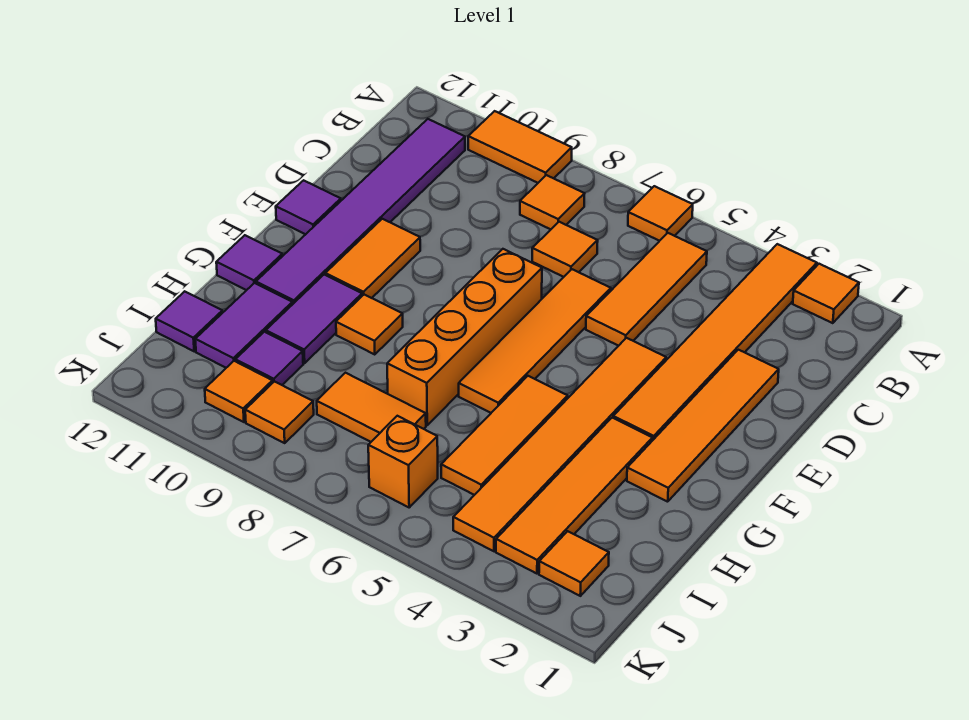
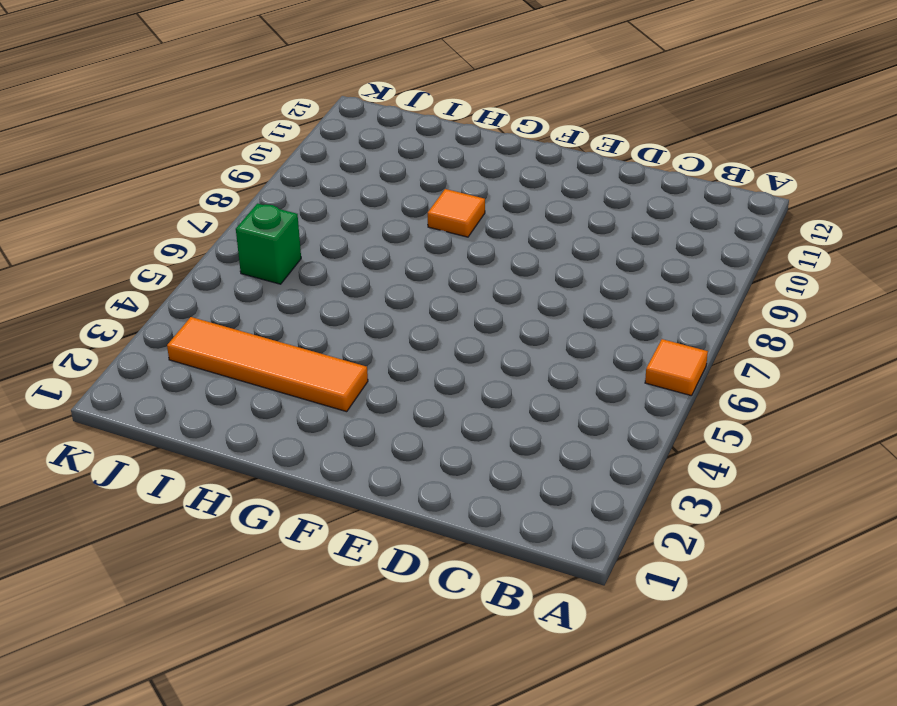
green brick J6 level 1 -> orange brick J6 level 1
none -> orange tile A2 level 1
none -> orange tile A3:F3 level 1
none -> orange tile A9:A10 level 1

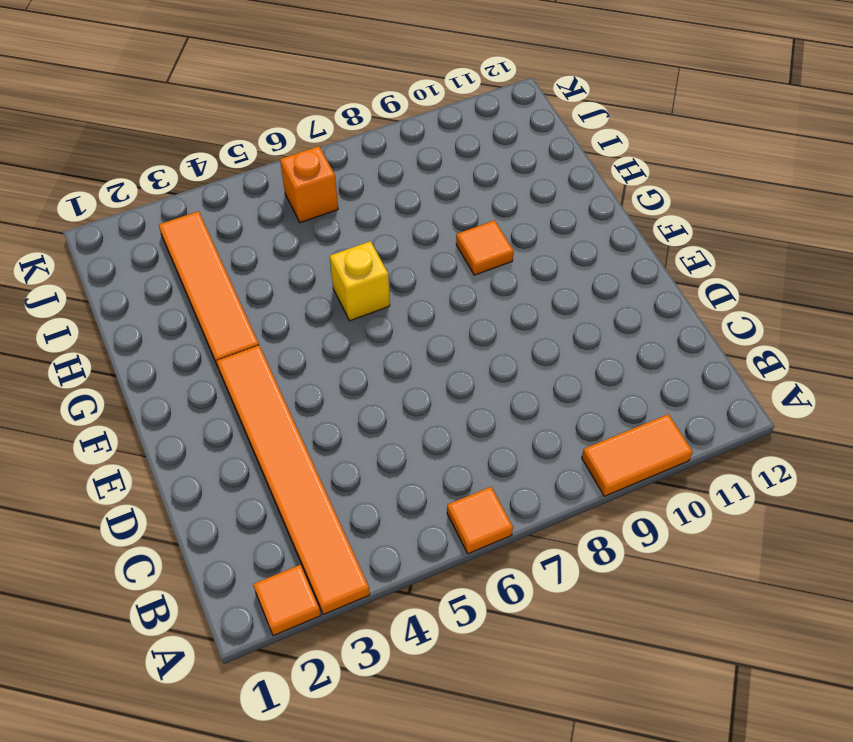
yellow brick G6 level 1 -> orange tile D6:G6 level 1
none -> orange tile B5:D5 level 1
none -> orange tile B8 level 1
none -> purple tile B11:G11 level 1

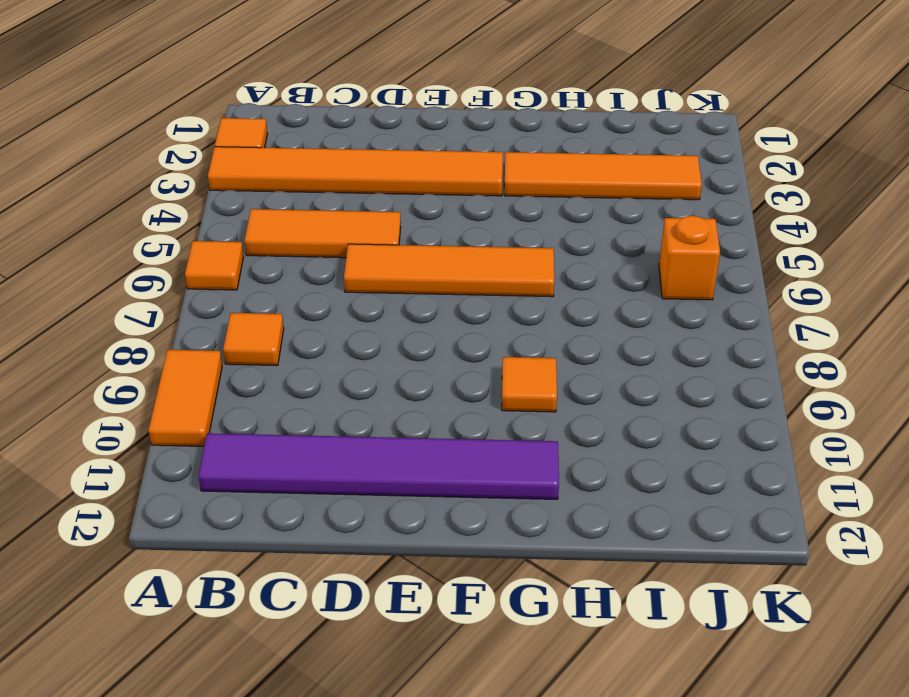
none -> orange tile C7 level 1
none -> orange tile D2:G2 level 1
none -> orange tile E4:J4 level 1

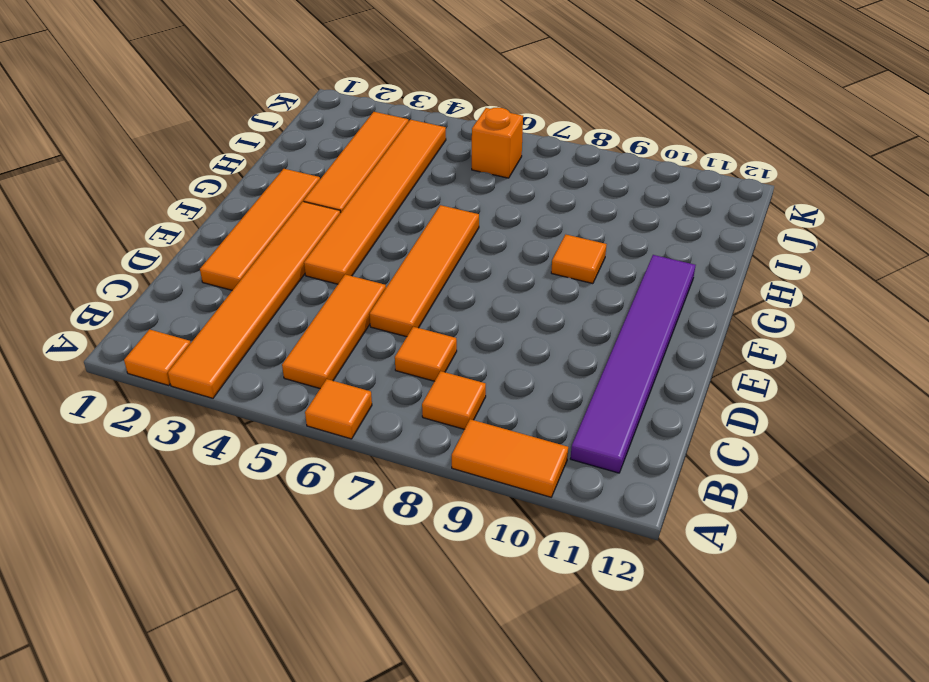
none -> orange brick E7:H7 level 1
none -> orange tile E10:F10 level 1
none -> purple tile E12 level 1

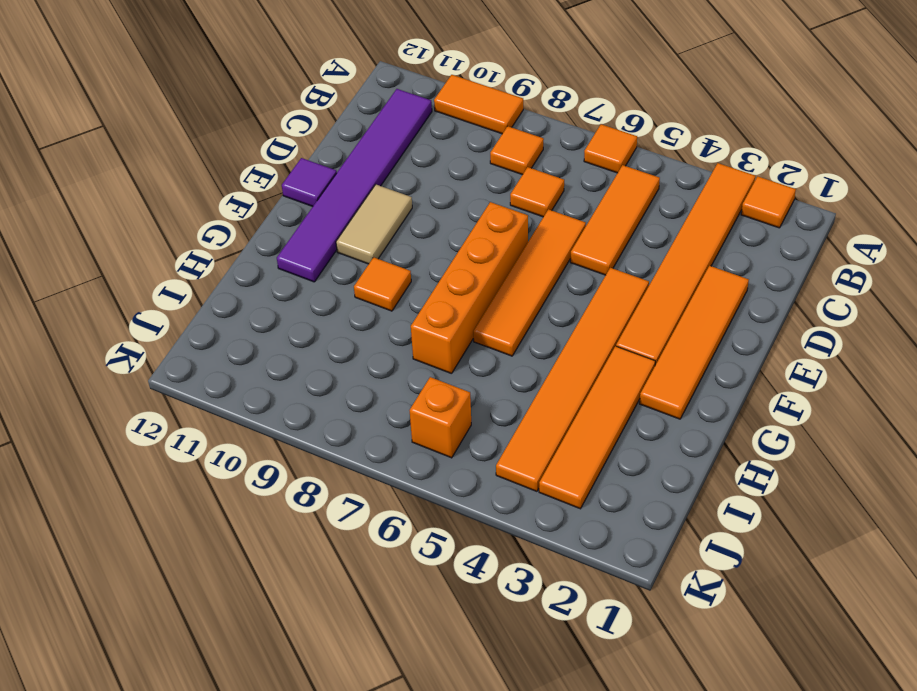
tan tile E10:F10 level 1 -> orange tile E10:F10 level 1
none -> orange tile G5:I5 level 1
none -> purple tile G10:H10 level 1
none -> purple tile G12 level 1

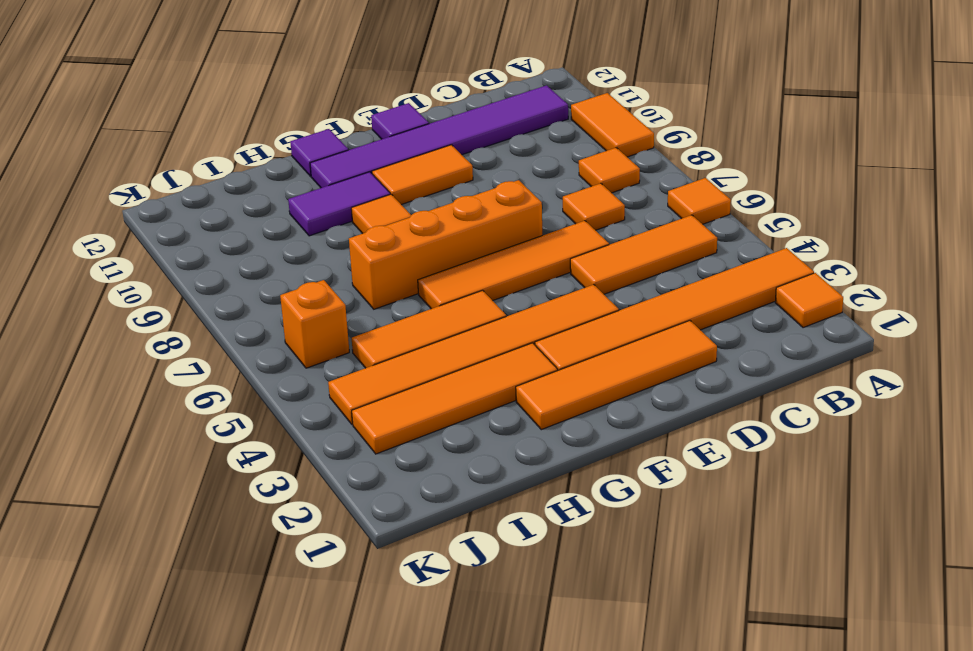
none -> purple tile H11:I11 level 1
none -> orange tile I7:I8 level 1
none -> purple tile I10 level 1

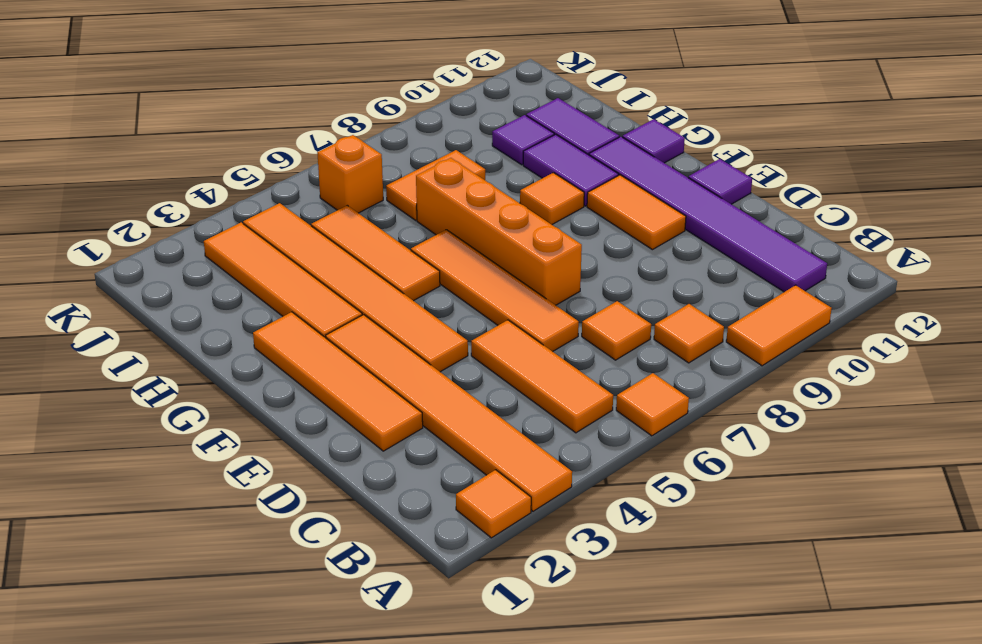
none -> purple tile I12 level 1
none -> orange tile J2 level 1
none -> orange tile J9 level 1

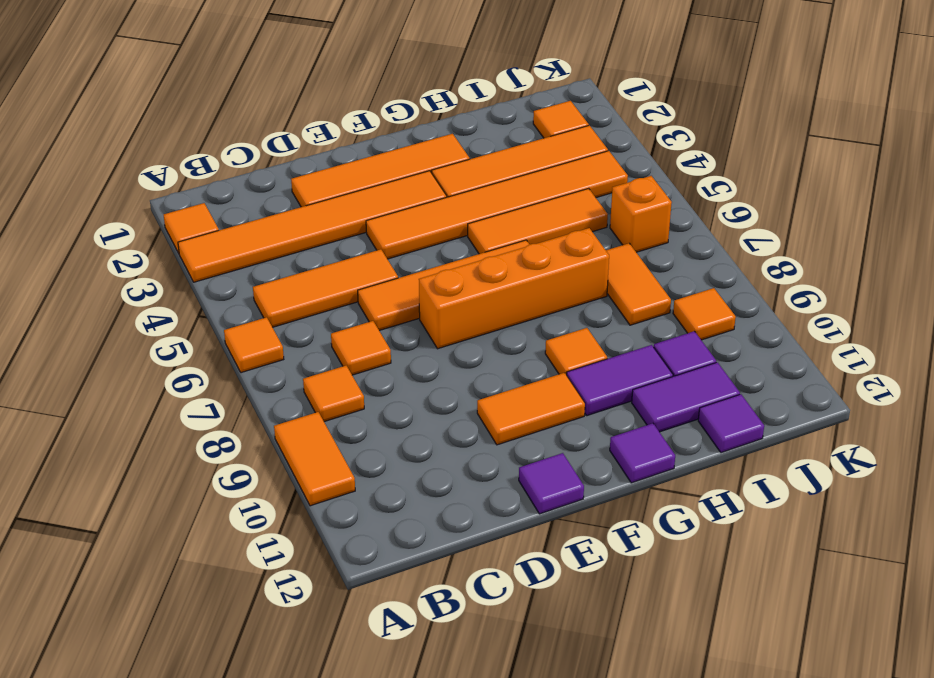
none -> purple tile B11:G11 level 1
none -> orange tile J10 level 1

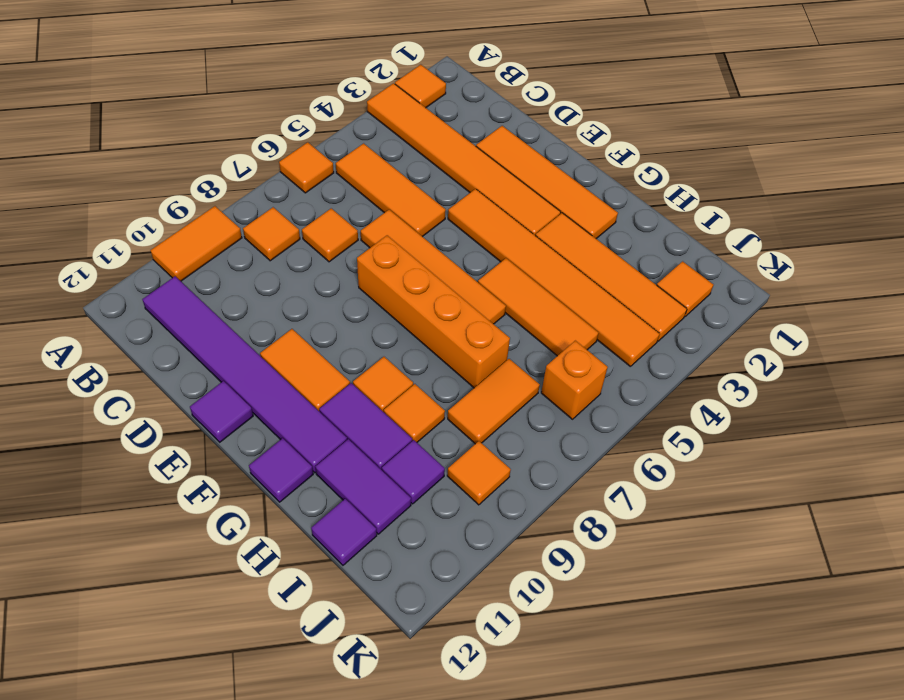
orange tile H9 level 1 -> orange tile J10 level 1

